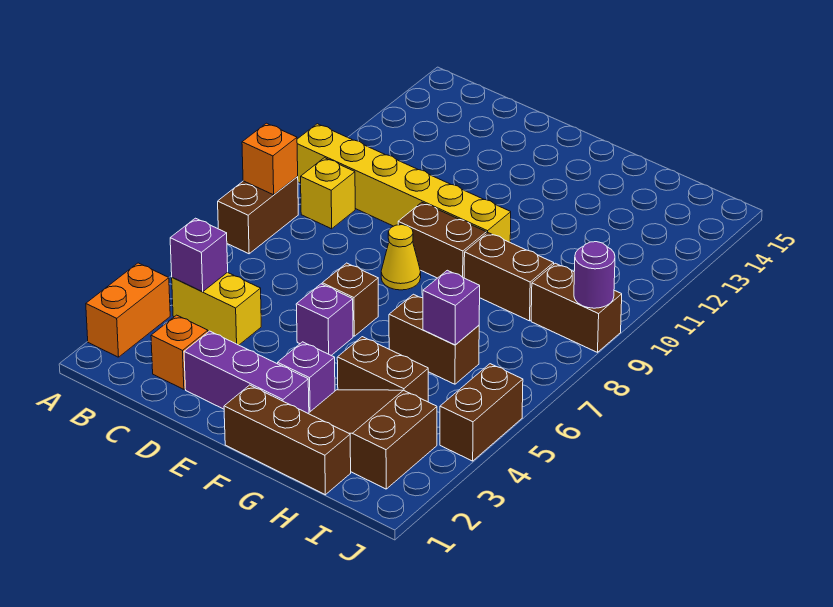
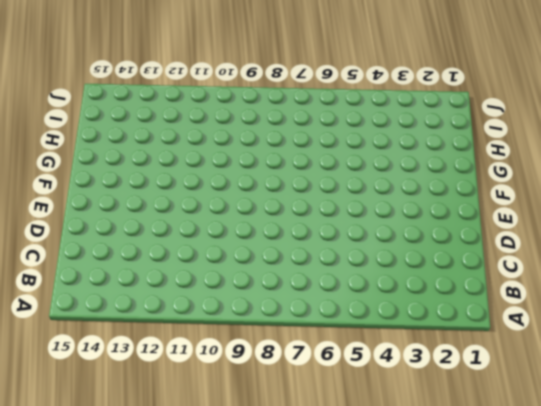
none -> orange brick A2:A3 level 1
none -> brown brick A7:A8 level 1
none -> yellow brick A10:F10 level 1

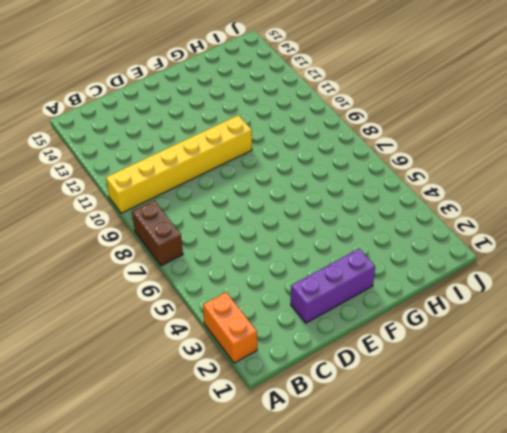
none -> yellow brick B4:C4 level 1
none -> yellow brick B9 level 1
none -> orange brick C2 level 1

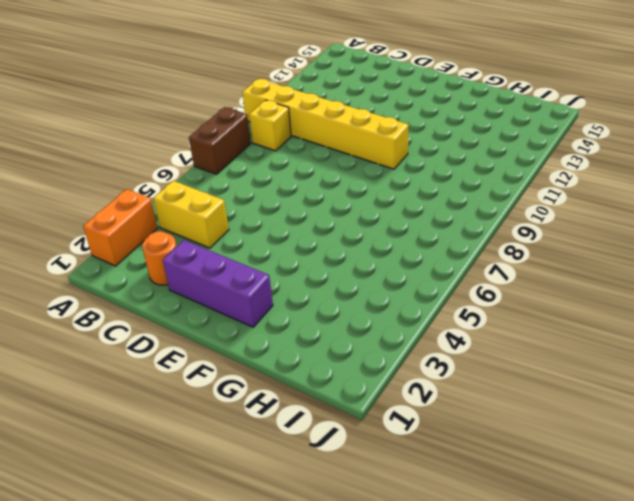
orange round brick C2 level 1 -> orange brick C2 level 1
none -> purple brick E5 level 1
none -> brown brick E6 level 1
none -> yellow cone E8 level 1

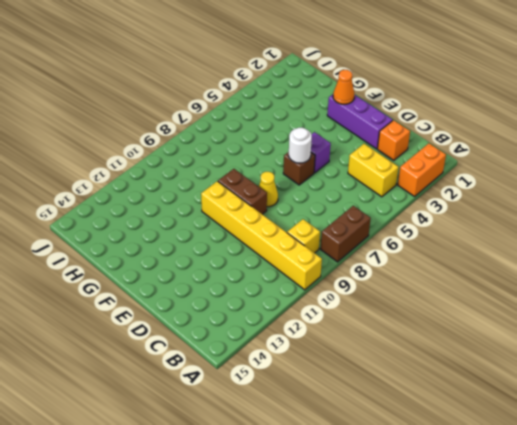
white round brick E6 level 2 -> none
orange cone F2 level 2 -> none
none -> brown brick F1:H1 level 1
none -> purple brick F3 level 1
none -> brown slope G2:I3 level 1 top I

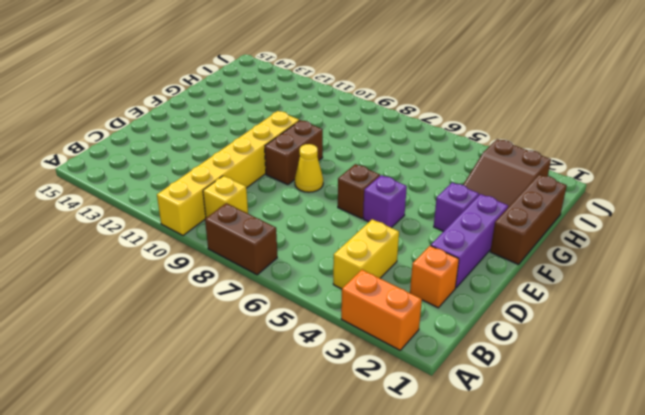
none -> brown brick G4:H4 level 1
none -> brown brick G6:H6 level 1
none -> brown brick G9:H9 level 1

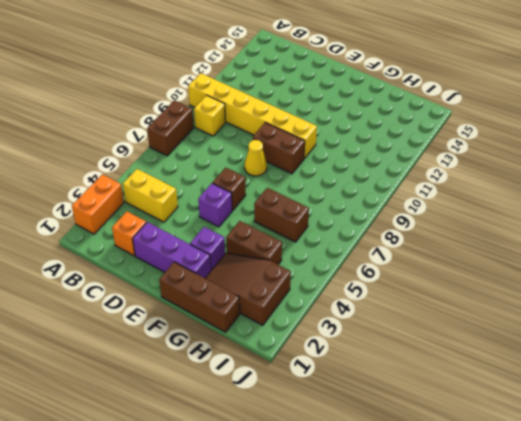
none -> brown brick G9:H9 level 1
none -> brown brick I9:J9 level 1
none -> brown brick J4:J5 level 1

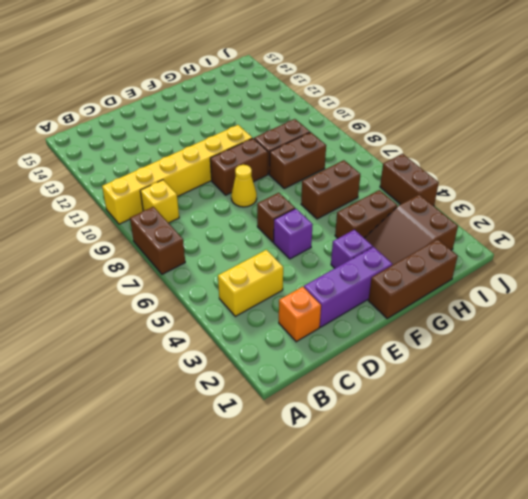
brown brick G8:H8 level 1 -> brown brick I9:J9 level 1
none -> orange brick A2:A3 level 1
none -> orange brick A8 level 2
none -> purple brick B4 level 2

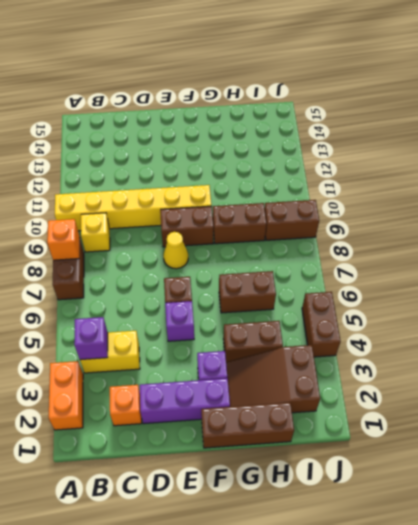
none -> purple brick H6 level 2
none -> purple round brick J9 level 2

